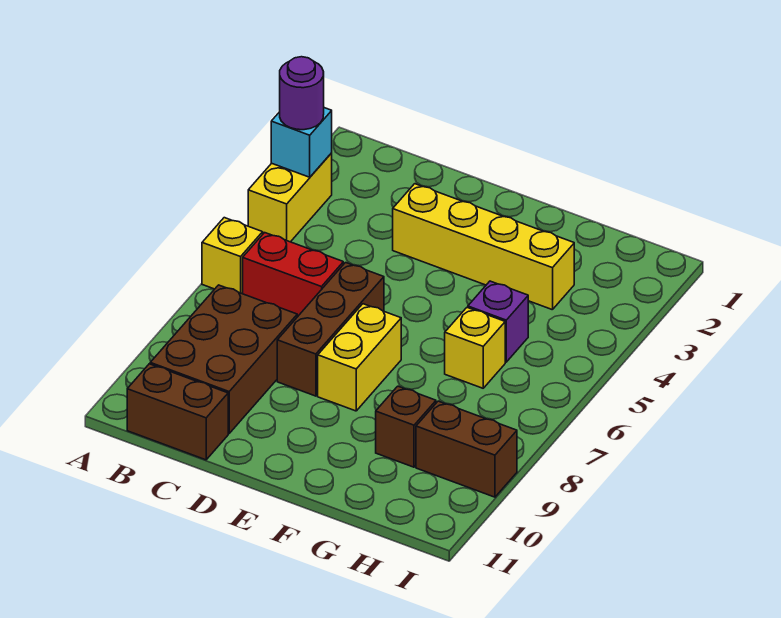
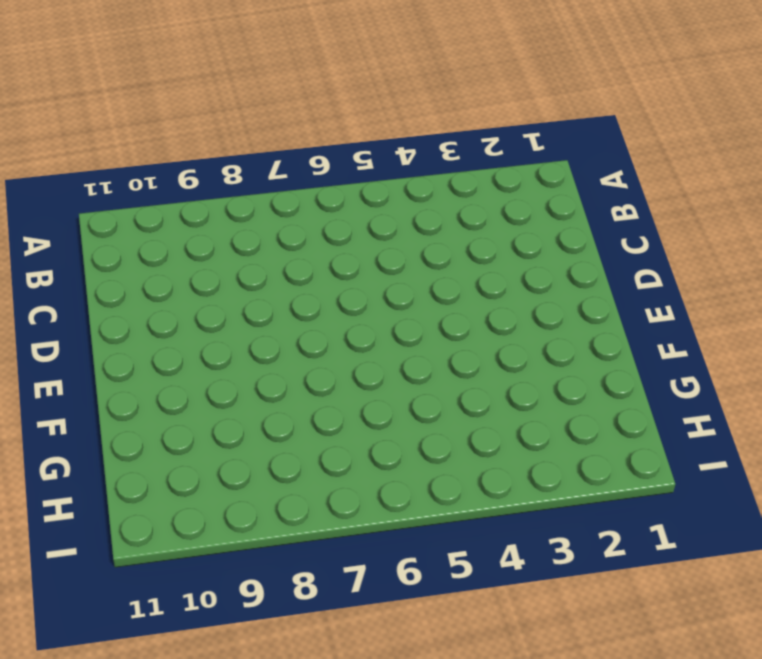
none -> yellow brick A3:A4 level 1
none -> yellow brick A6 level 1
none -> red brick B6:C6 level 1

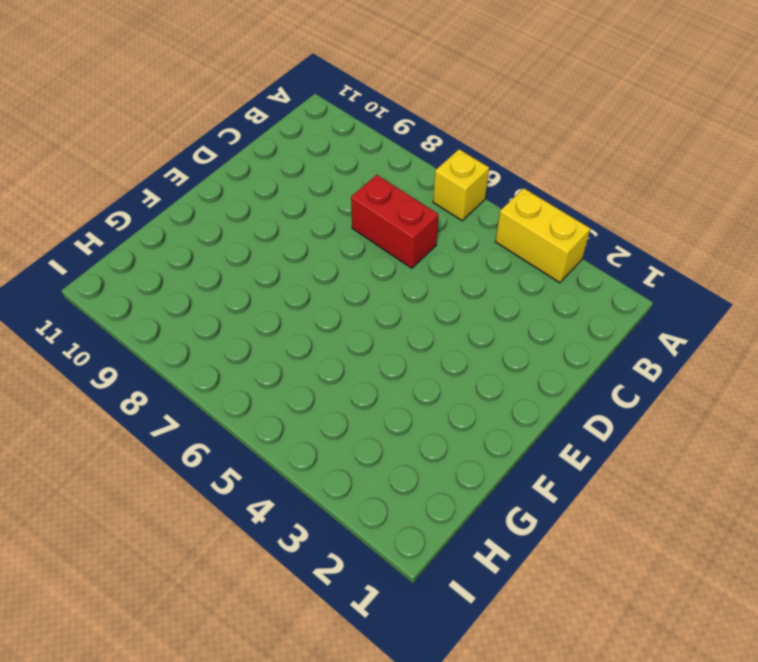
red brick C6:C7 level 1 -> red brick B6:C6 level 1
none -> brown brick B8:C10 level 1
none -> brown brick B11:C11 level 1
none -> yellow brick D3:G3 level 1

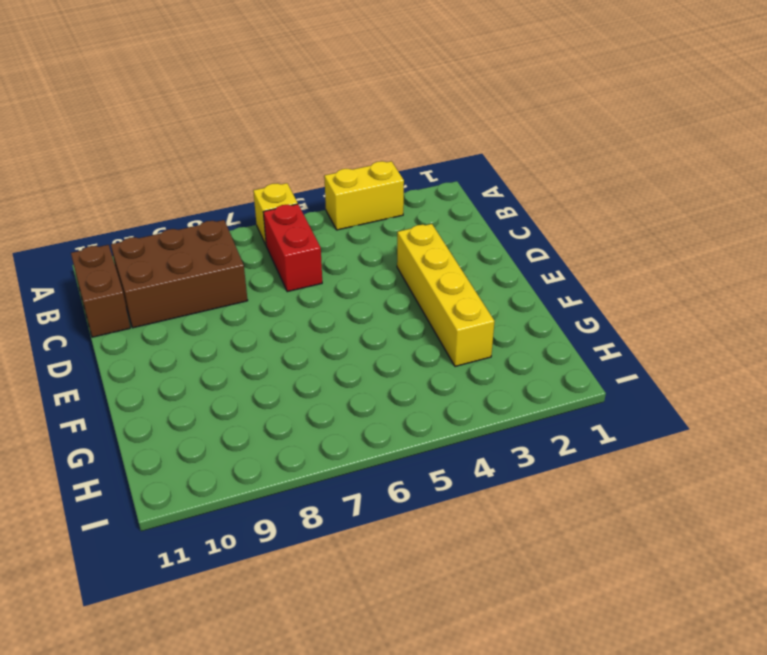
none -> brown brick D6:D8 level 1
none -> yellow brick E7:E8 level 1
none -> purple brick G5 level 1

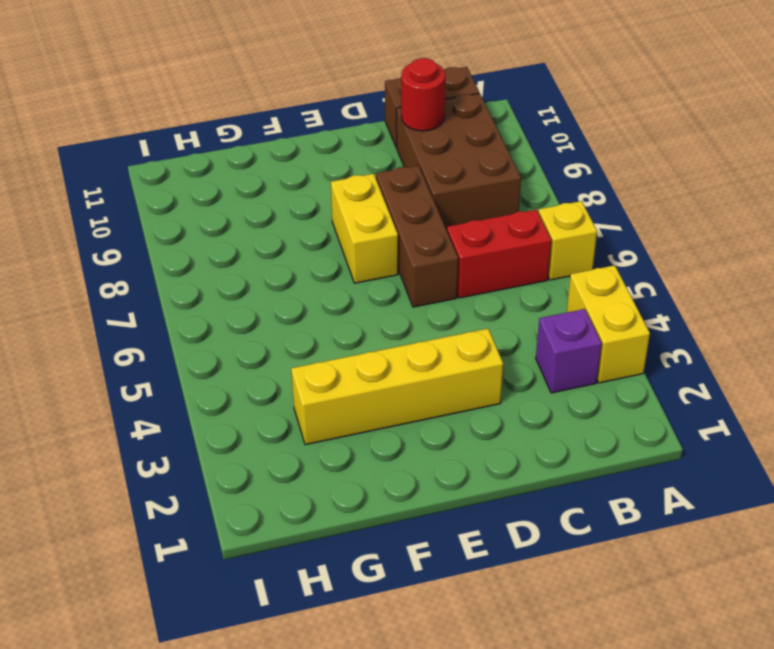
purple brick B3 level 1 -> purple brick G5 level 1
red round brick C10 level 2 -> none
none -> yellow brick G6 level 1
none -> brown brick G9 level 1
none -> brown brick H9:I9 level 1

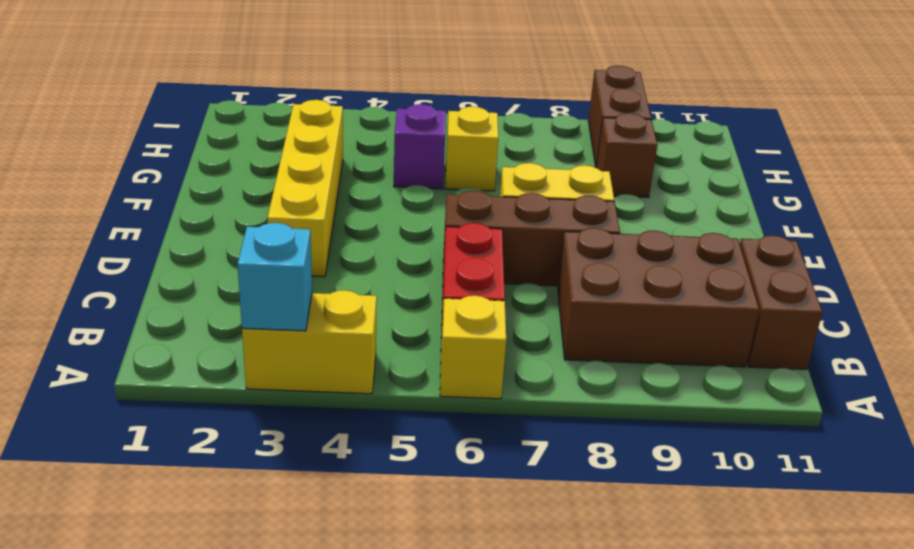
none -> purple round brick A3 level 3

